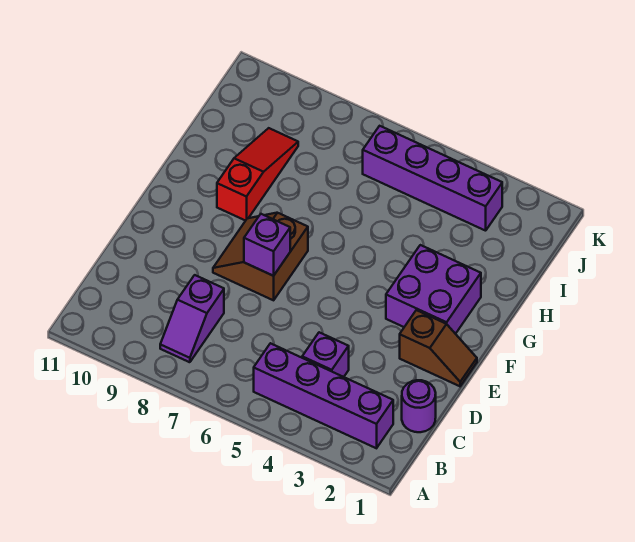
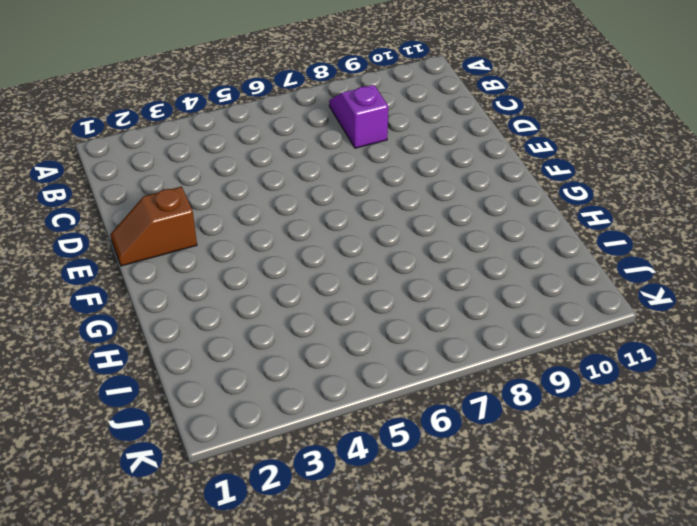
none -> purple brick B2:B5 level 1
none -> purple round brick C1 level 1

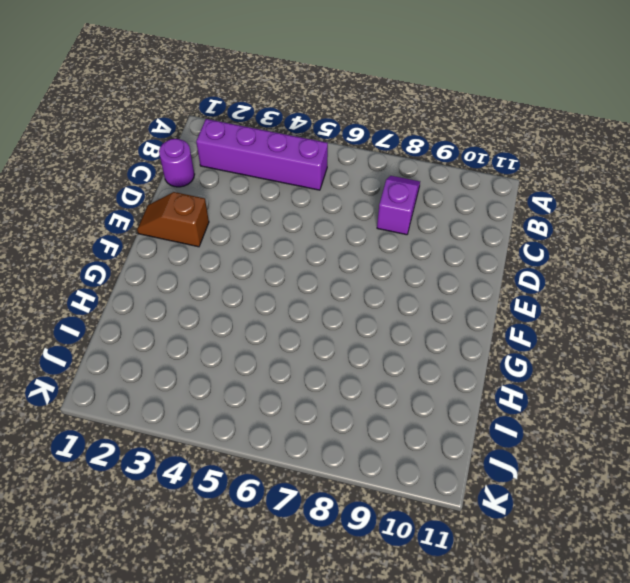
none -> purple brick C4 level 1
none -> brown slope E7:F8 level 1 top 7

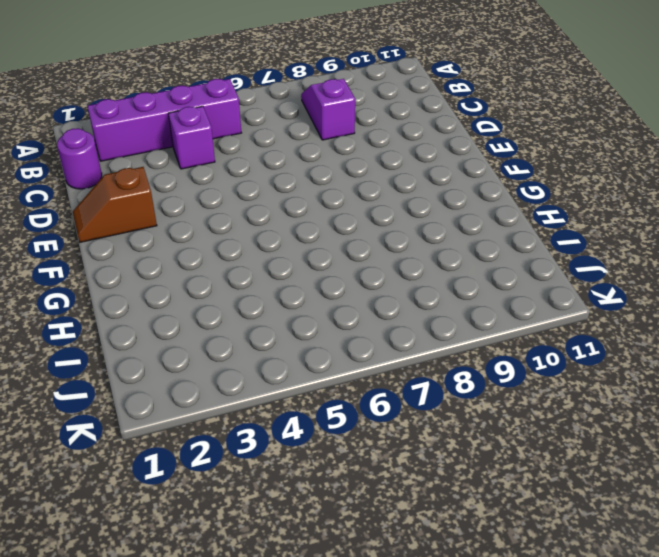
none -> brown slope E7:F8 level 1 top 7
none -> purple brick F2:G3 level 1

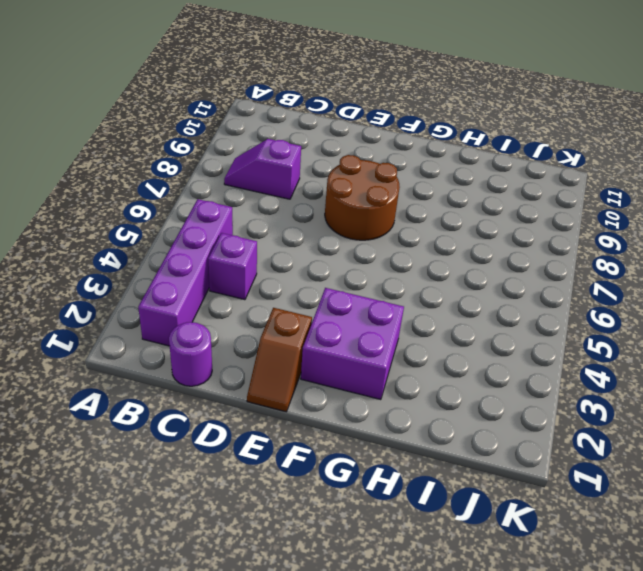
brown round brick E7:F8 level 1 -> brown slope E7:F8 level 1 top 7
none -> red slope G9:I9 level 1 top G
none -> purple brick J3:J6 level 1

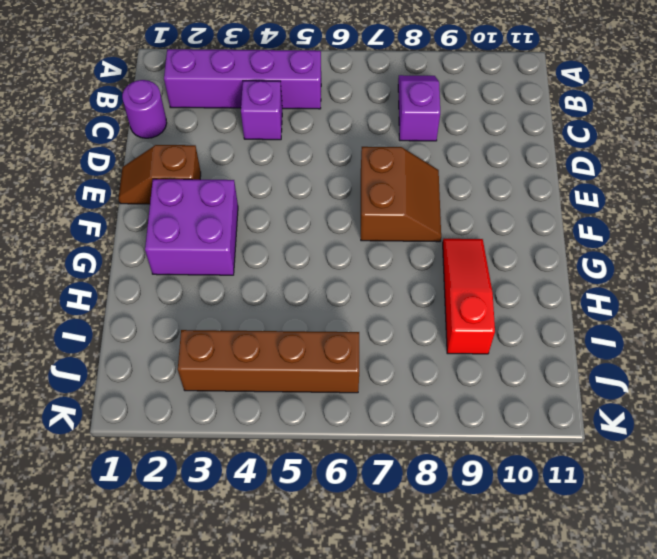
red slope G9:I9 level 1 top I -> red slope G9:I9 level 1 top G
brown brick J3:J6 level 1 -> purple brick J3:J6 level 1
none -> purple brick E7 level 2

